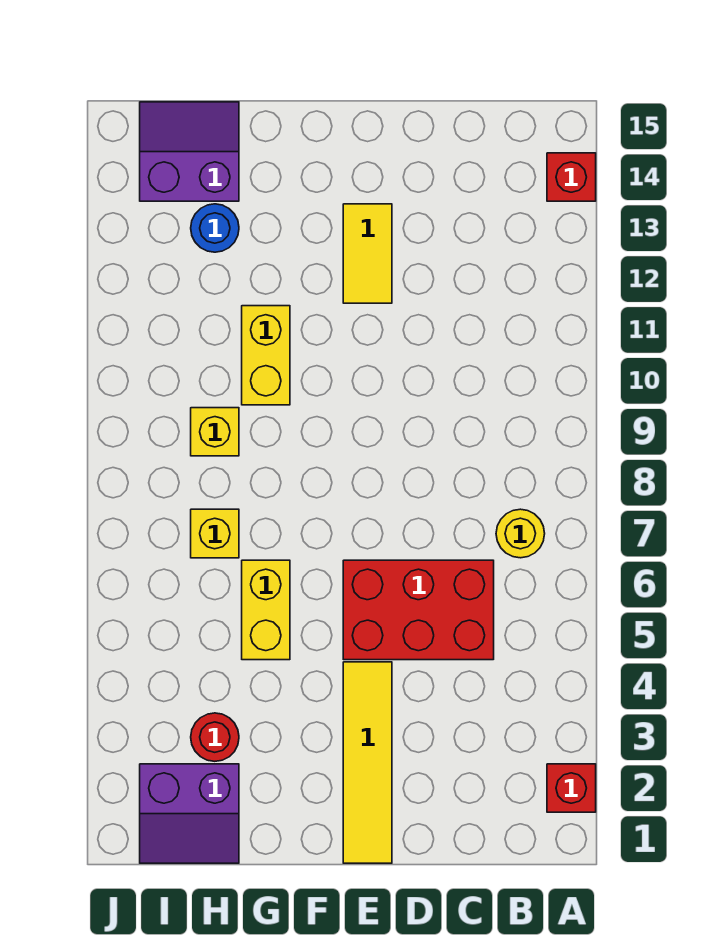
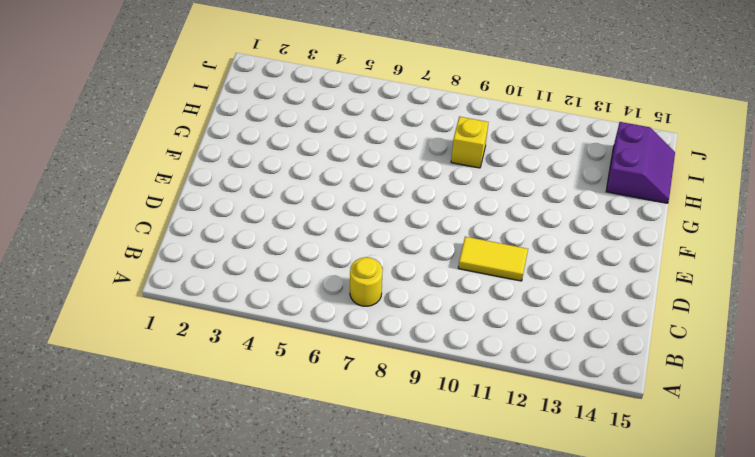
yellow tile D10:D11 level 1 -> yellow tile E12:E13 level 1
none -> red brick A2 level 1
none -> red brick A14 level 1
none -> red brick C5:E6 level 1

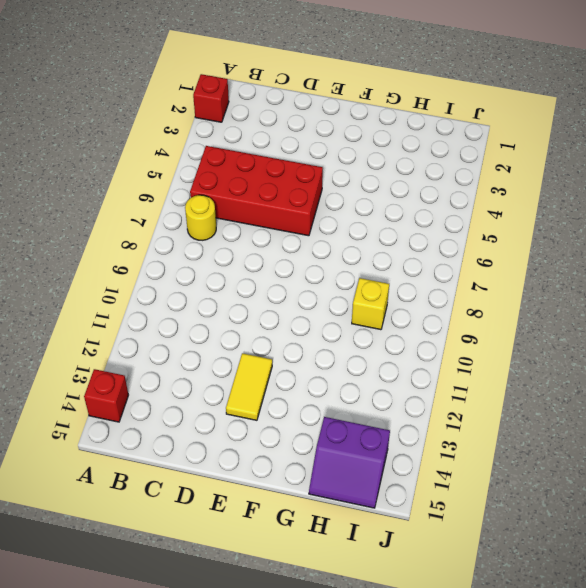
red brick B5:E6 level 1 -> red brick C5:E6 level 1
none -> yellow tile E1:E4 level 1
none -> yellow brick G5:G6 level 1
none -> yellow brick G10:G11 level 1

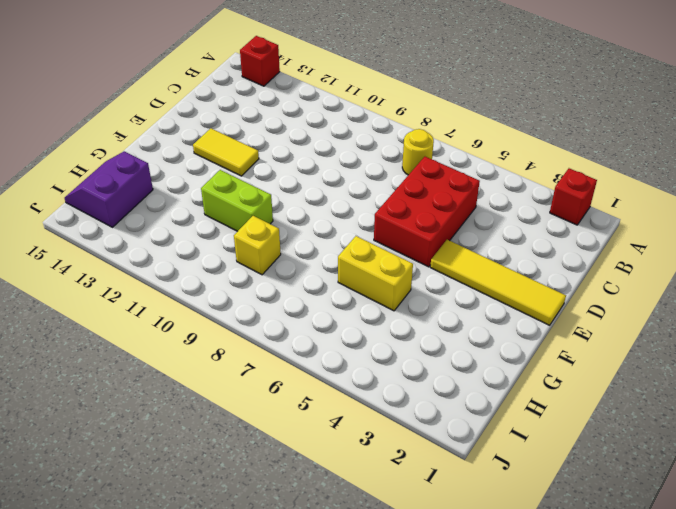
lime brick G10:G11 level 1 -> yellow brick G10:G11 level 1
none -> purple slope H1:I2 level 1 top 2
none -> red round brick H3 level 1
none -> yellow brick H7 level 1

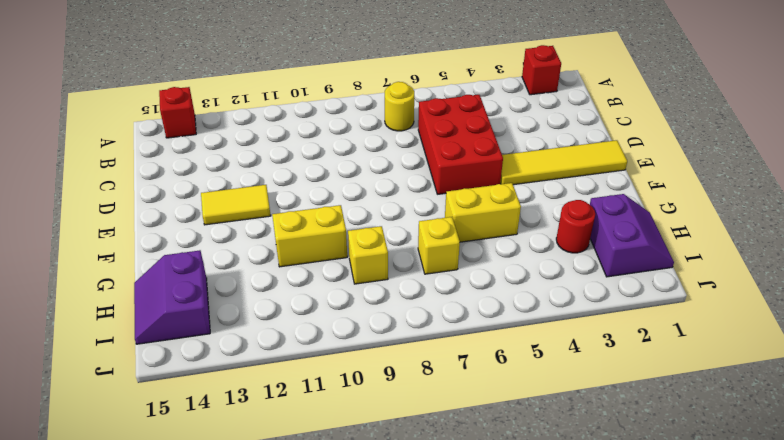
none -> blue round brick H13 level 1

